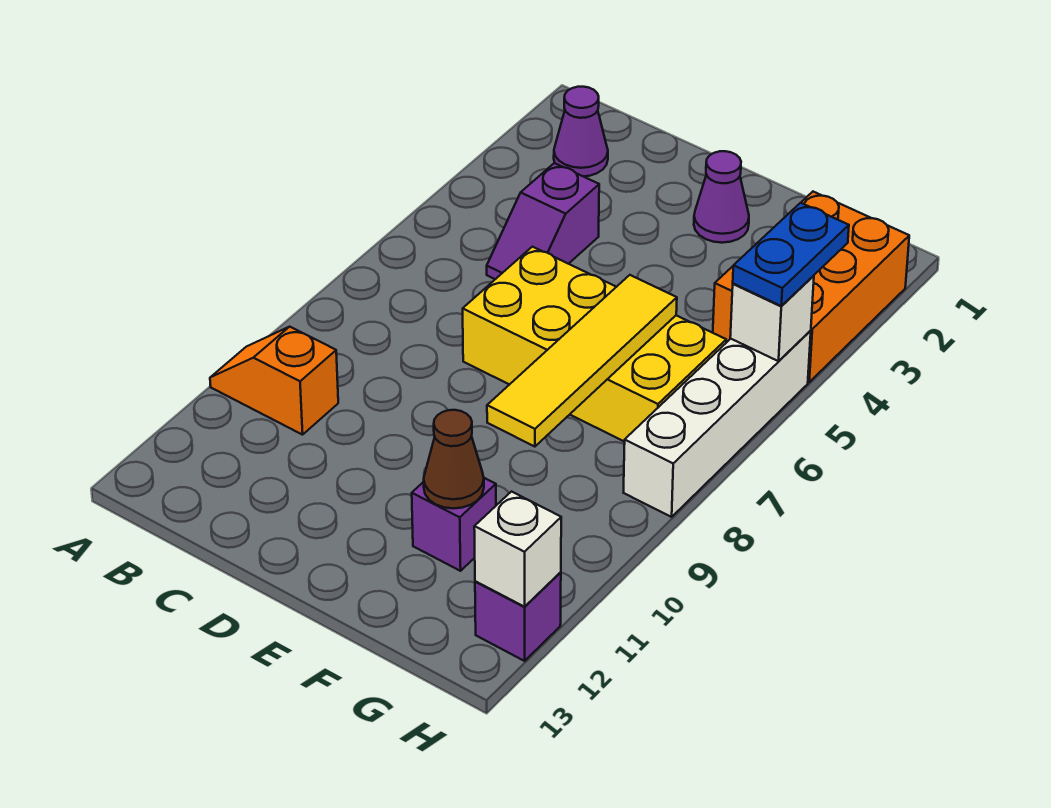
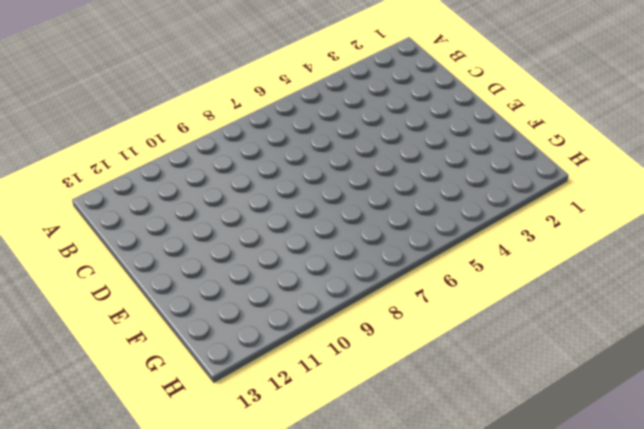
none -> orange slope A10:B10 level 1 top B
none -> purple cone B2 level 1
none -> purple slope C4:C5 level 1 top 4

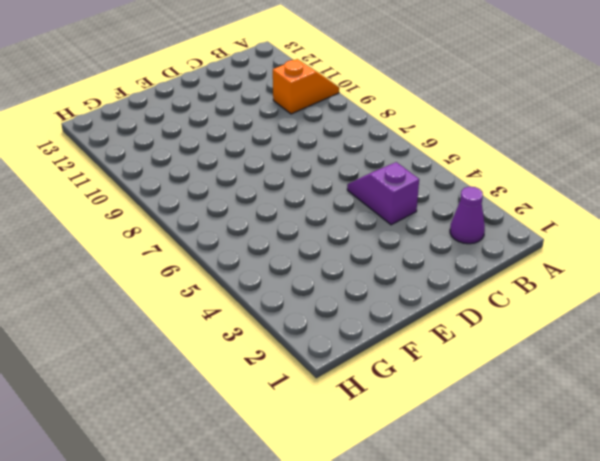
none -> yellow brick D6:G7 level 1
none -> purple cone E2 level 1
none -> purple brick F11 level 1

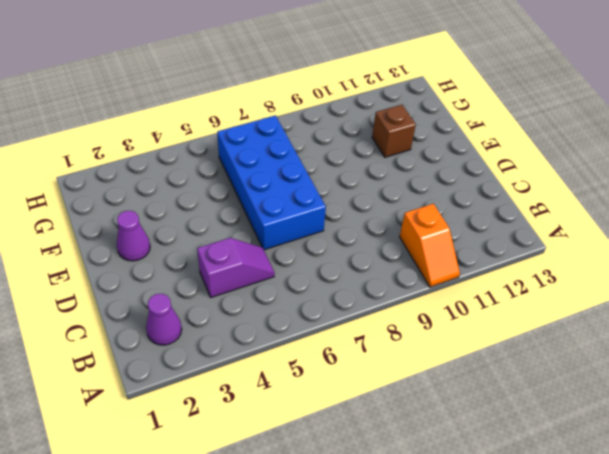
blue brick D6:G7 level 1 -> yellow brick D6:G7 level 1
brown brick F11 level 1 -> purple brick F11 level 1
none -> orange brick G2:H4 level 1
none -> white brick H5:H8 level 1
none -> purple brick H12 level 1

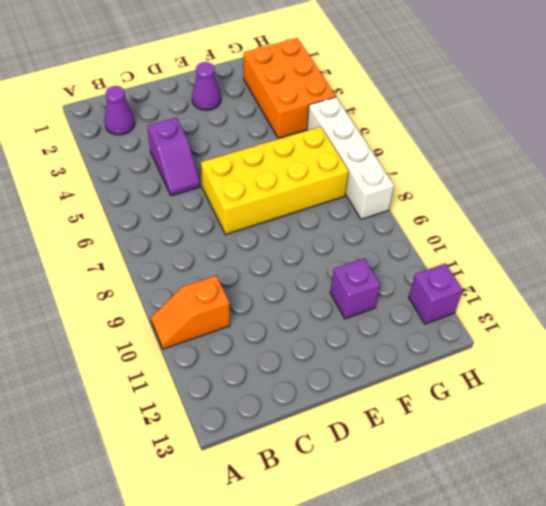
none -> yellow tile F6:F9 level 2
none -> brown cone F11 level 2
none -> white brick H5 level 2

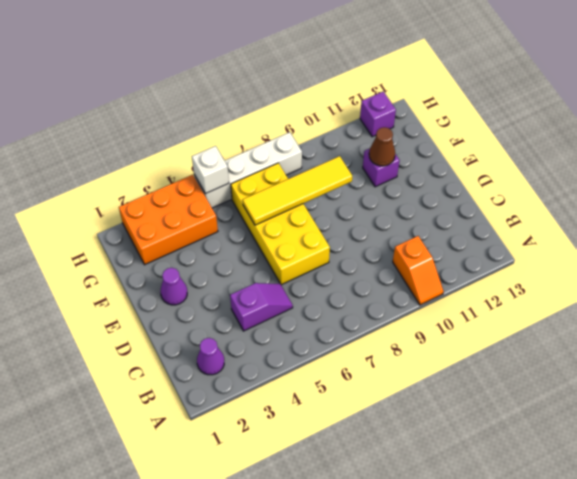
none -> white brick H12 level 2
none -> blue plate H4:H5 level 3

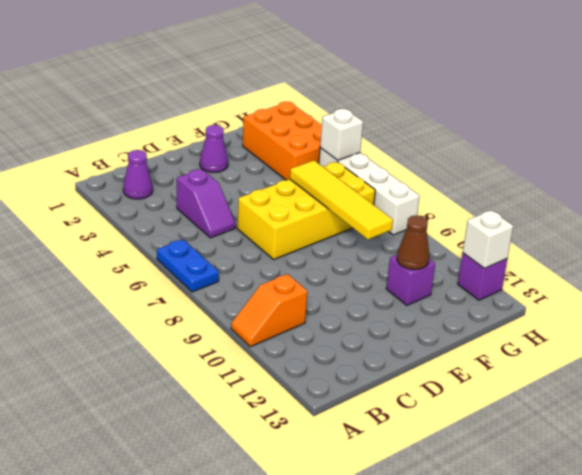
blue plate A6:A7 level 1 -> blue plate H4:H5 level 3

